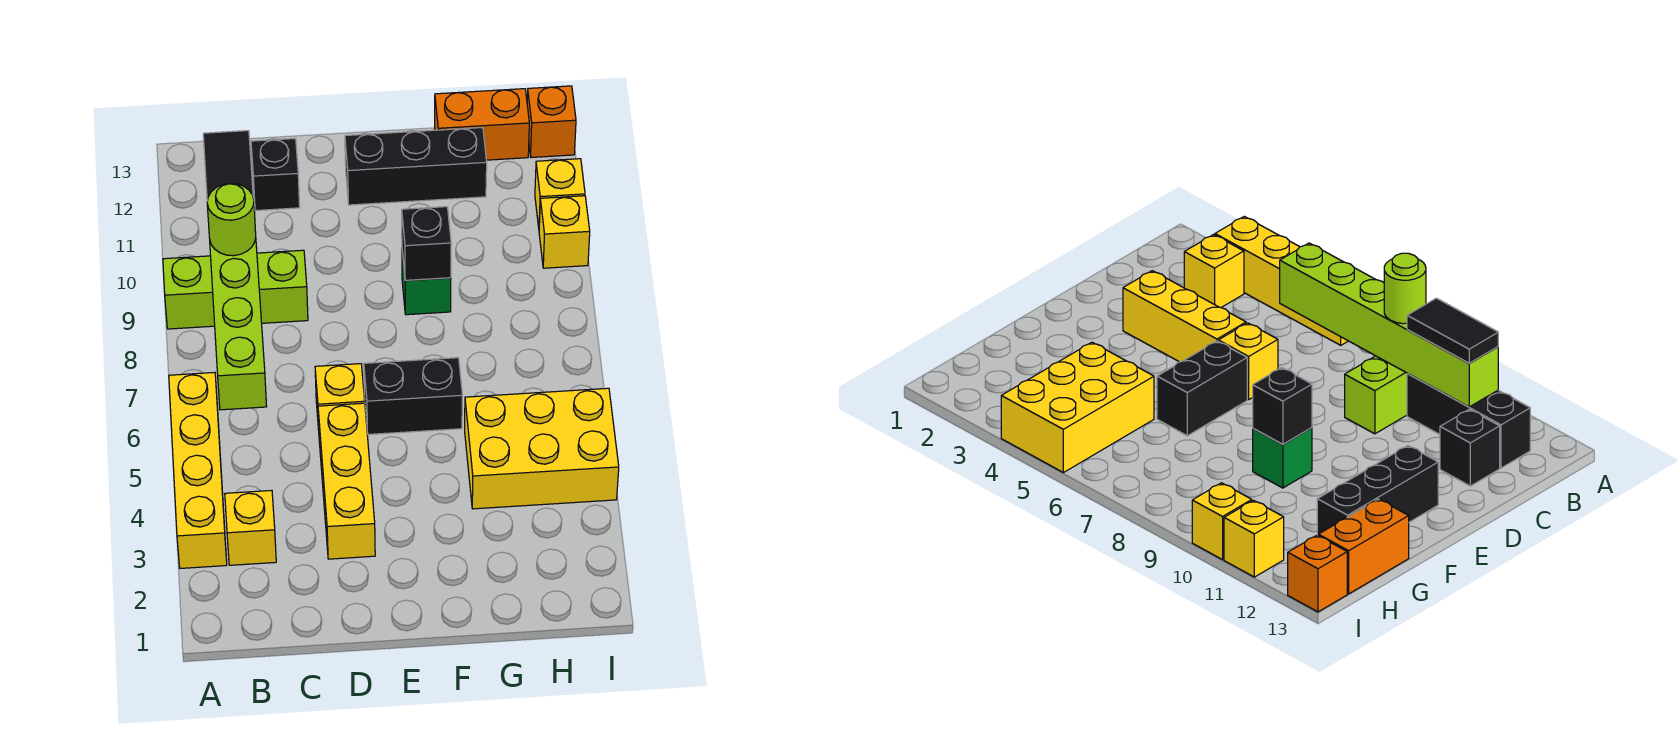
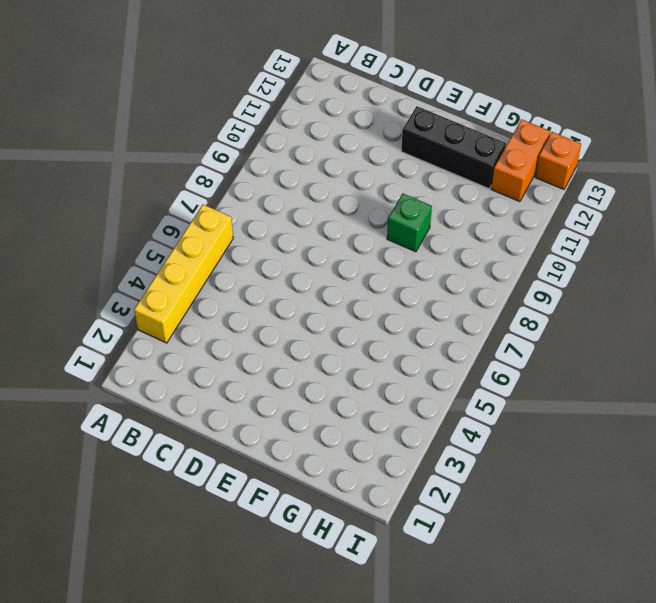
orange brick H12:H13 level 1 -> orange brick G13:H13 level 1
none -> lime brick A9:C9 level 1
none -> yellow brick B3 level 1
none -> black brick B10:B12 level 1

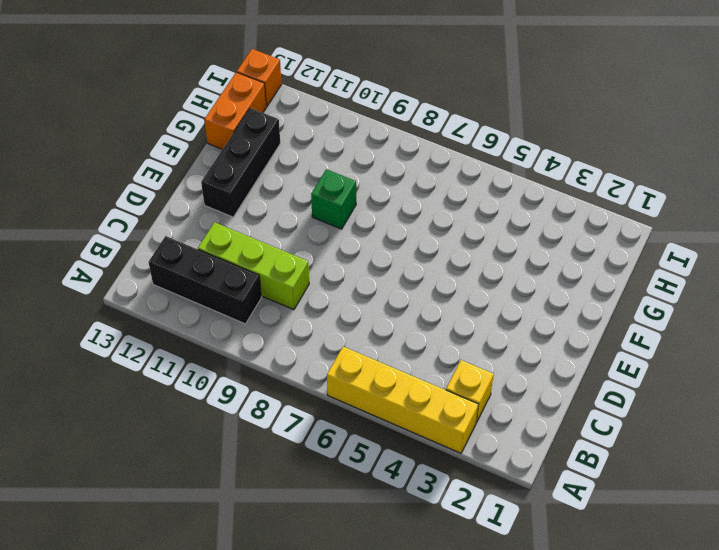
lime brick C9:C11 level 1 -> lime brick A9:C9 level 1
none -> black brick C12 level 1
none -> yellow brick D3:D5 level 1
none -> yellow brick D6 level 1

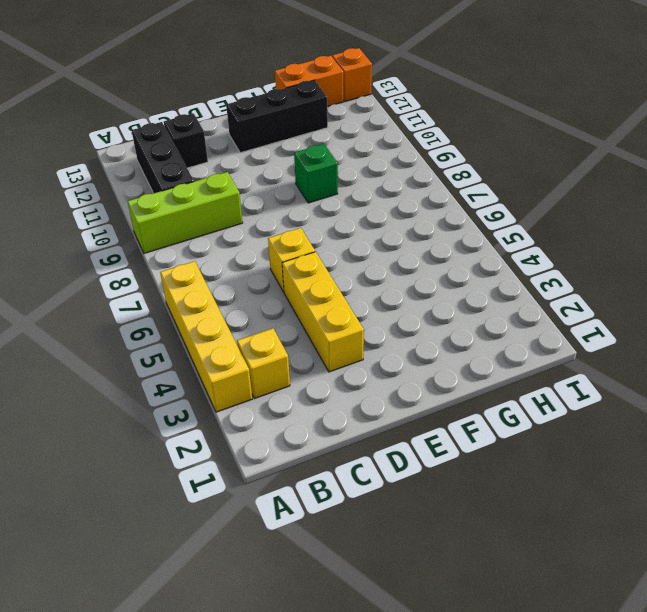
none -> black brick E6:F6 level 1
none -> yellow brick G4:I5 level 1
none -> yellow brick I10 level 1

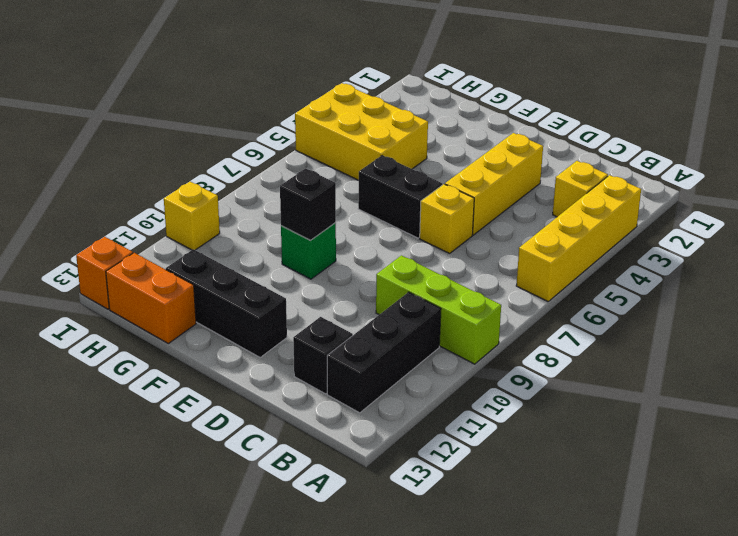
none -> yellow brick I11 level 1
none -> lime brick B6:B11 level 2
none -> lime round brick B9 level 3

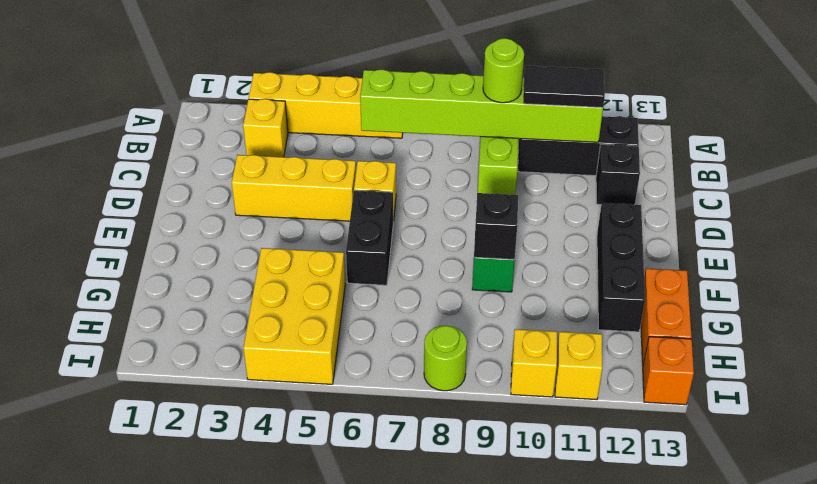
lime round brick I8 level 1 -> none

